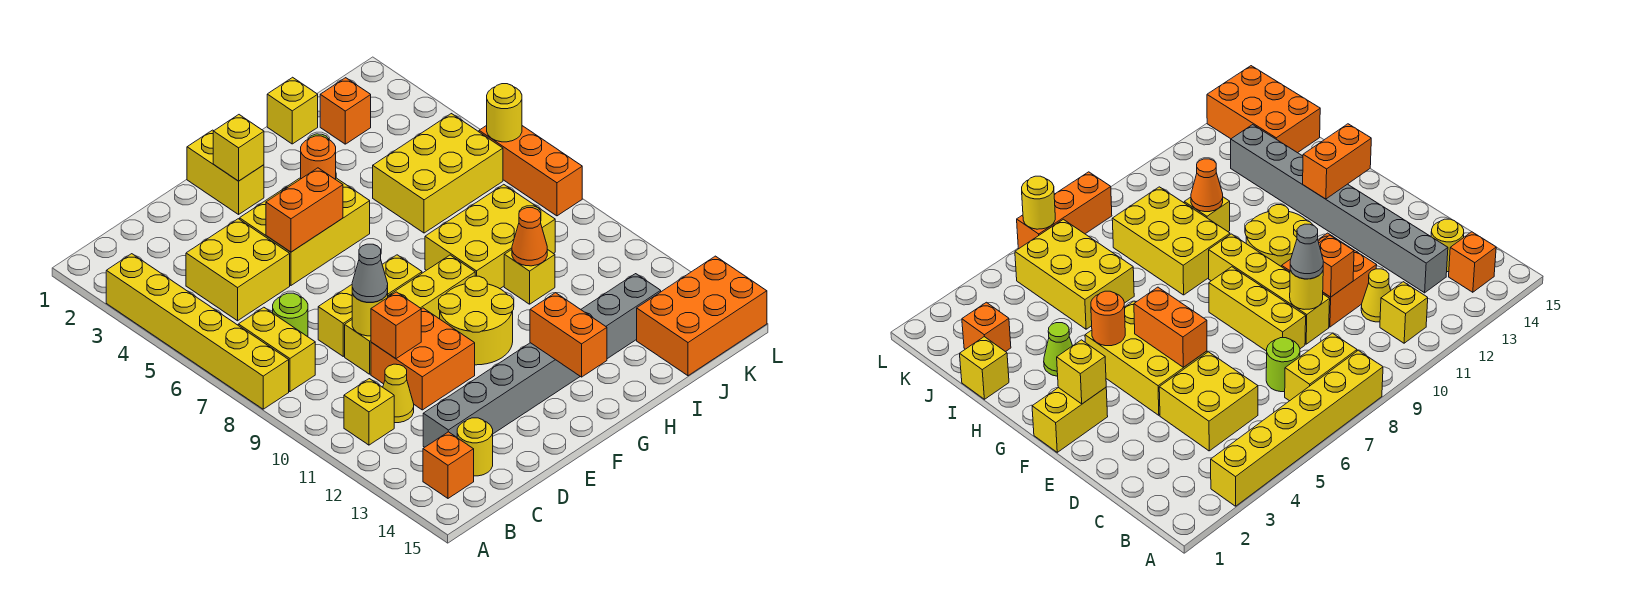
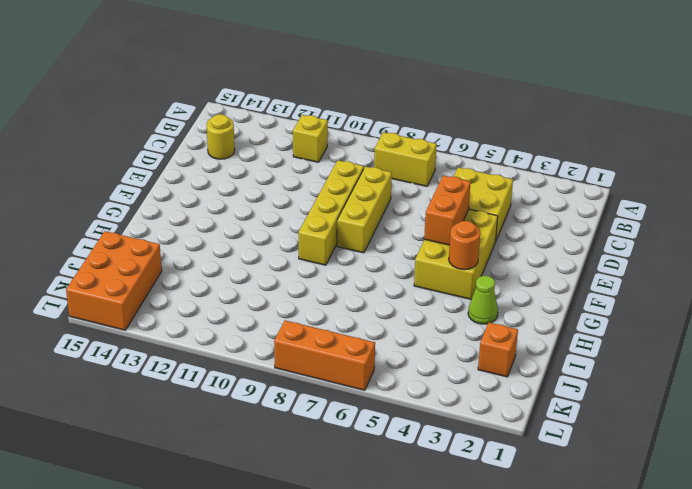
none -> yellow brick A3:A8 level 1
none -> orange brick B14 level 1
none -> lime round brick C7 level 1
none -> yellow cone C11 level 1

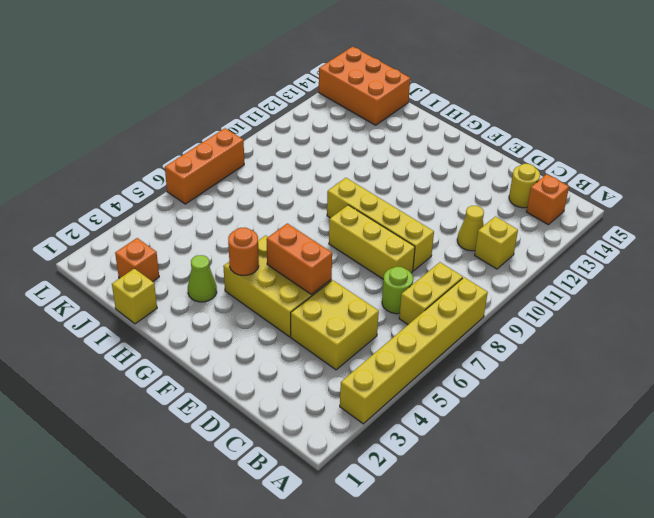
none -> grey brick C13:J13 level 1
none -> orange brick D10:E11 level 1
none -> yellow brick F1:F2 level 1
none -> yellow round brick F10:G11 level 1

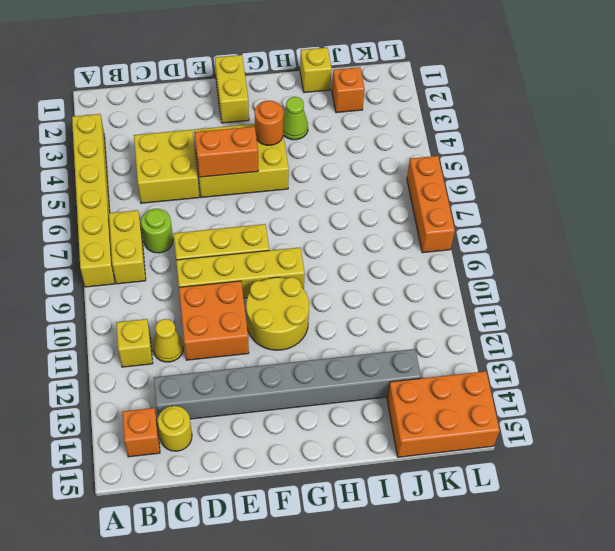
none -> yellow brick H8:J9 level 1
none -> yellow brick I5:K6 level 1
none -> yellow brick I10 level 1
none -> yellow round brick D9 level 2

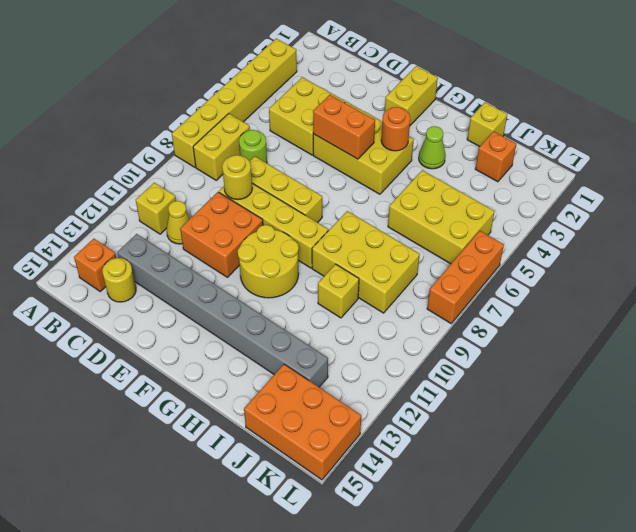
none -> orange brick D10 level 2
none -> yellow brick F2 level 2
none -> orange brick G13:G14 level 2
none -> orange cone I10 level 2

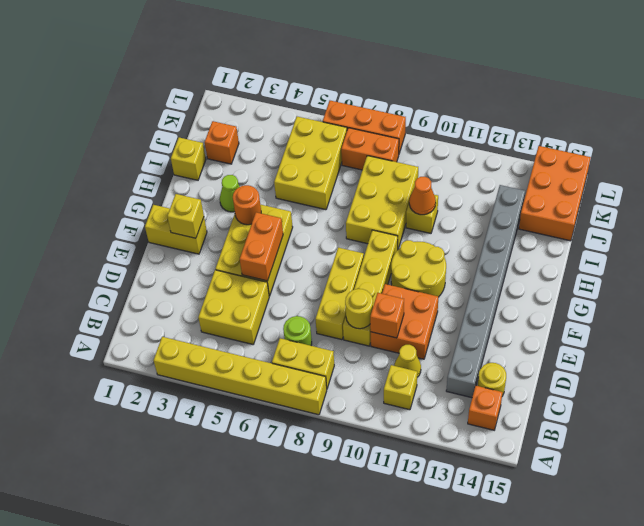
orange brick K7:K8 level 1 -> orange brick G13:G14 level 2
none -> yellow round brick L6 level 2
none -> grey cone D9 level 3

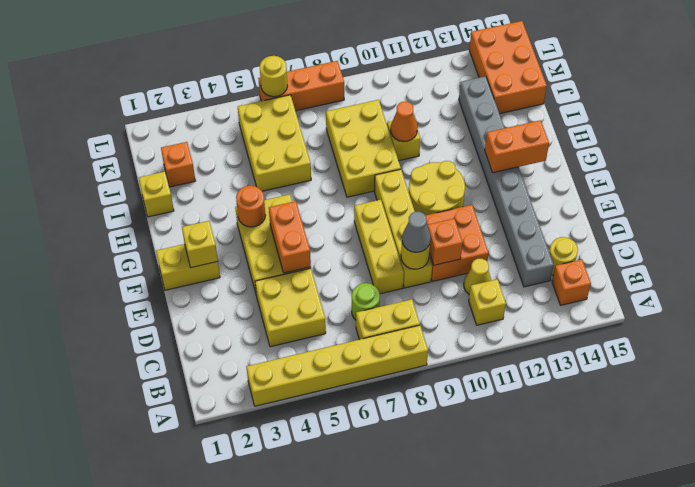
none -> lime cone H3 level 1

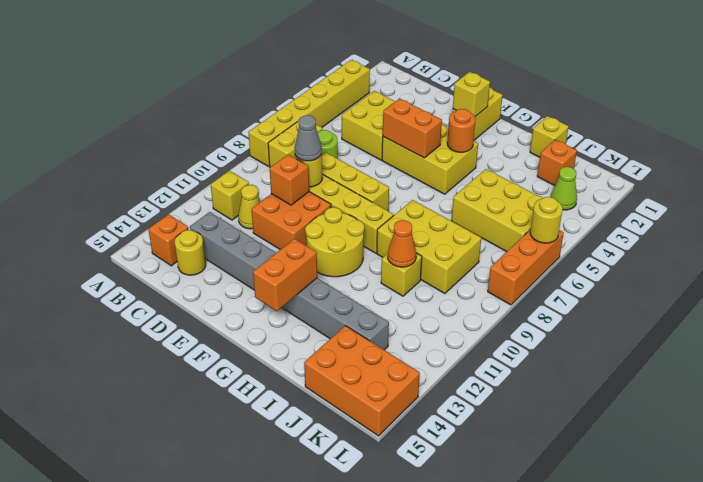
lime cone K3 level 1 -> lime cone H3 level 1

